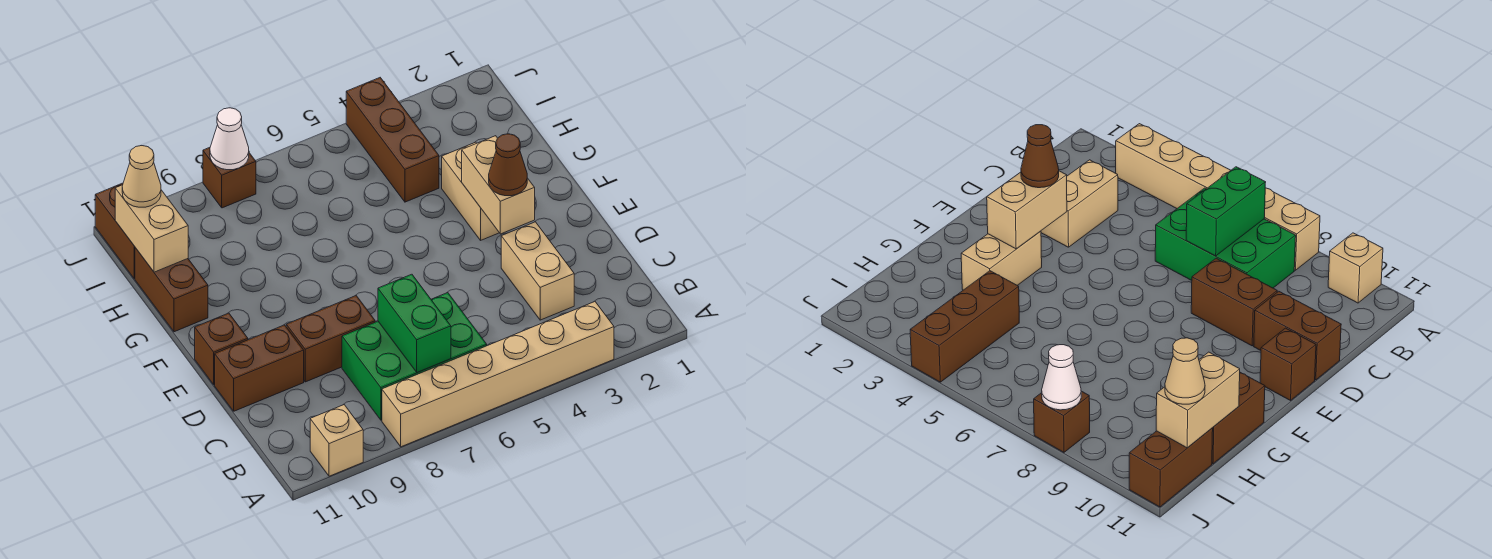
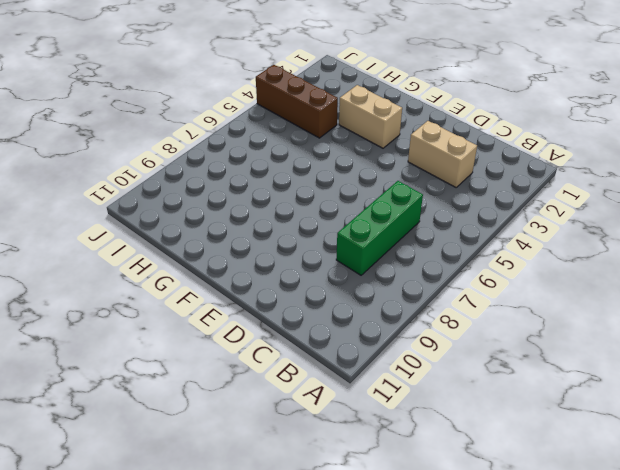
green brick C6:C8 level 1 -> green brick B6:C8 level 1
none -> tan brick A3:A8 level 1
none -> tan brick A10 level 1
none -> brown brick D8:D9 level 1

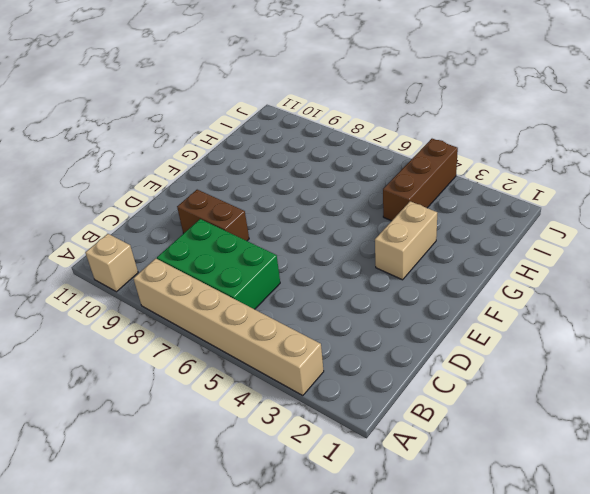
none -> tan brick C3:D3 level 1
none -> brown brick D10:D11 level 1
none -> brown brick E11 level 1

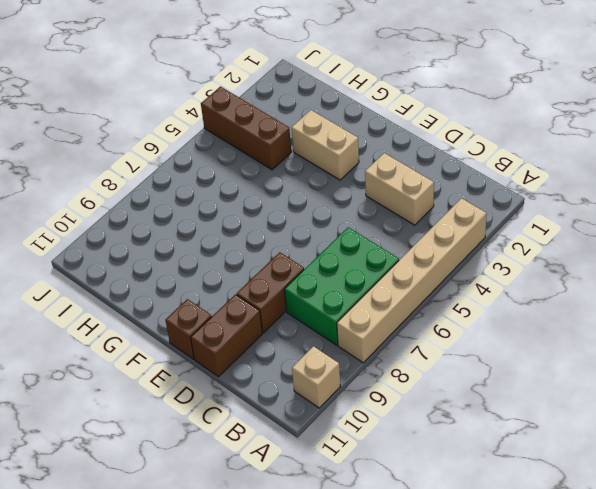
none -> brown brick G11:H11 level 1
none -> brown brick I11:J11 level 1
none -> brown brick J8 level 1

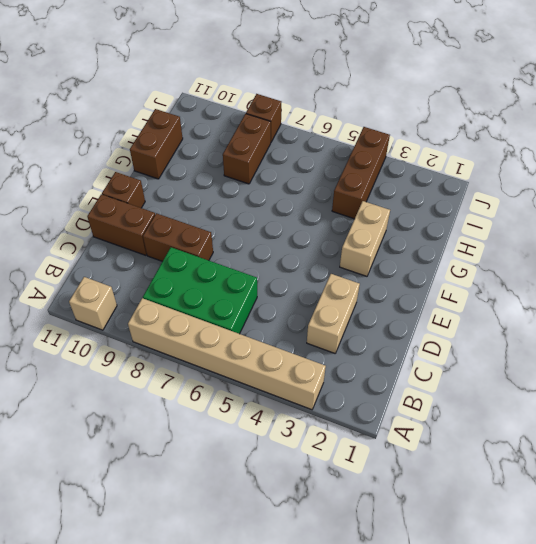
brown brick H8:I8 level 1 -> brown brick I11:J11 level 1
none -> green brick B7:C7 level 2
none -> tan brick E3:F3 level 2
none -> tan brick H11:I11 level 2

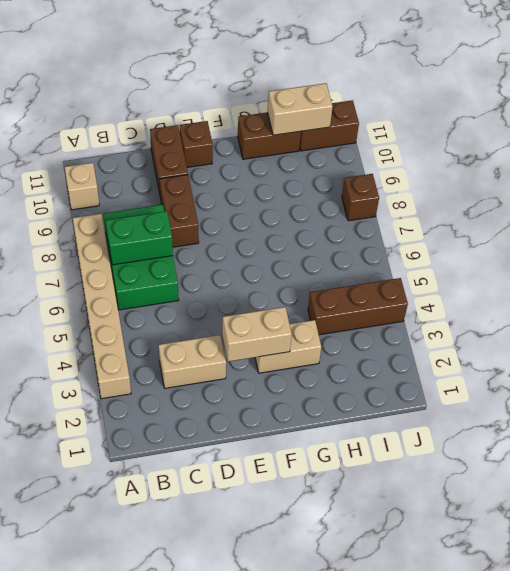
none -> white cone J8 level 2
none -> brown cone E3 level 3
none -> tan cone I11 level 3

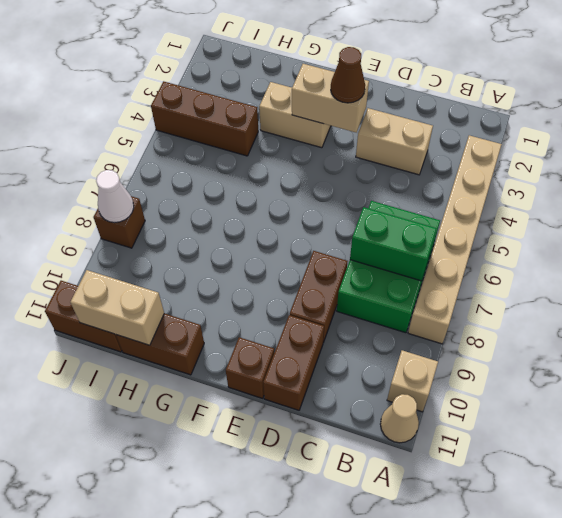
tan cone A11 level 1 -> tan cone I11 level 3

